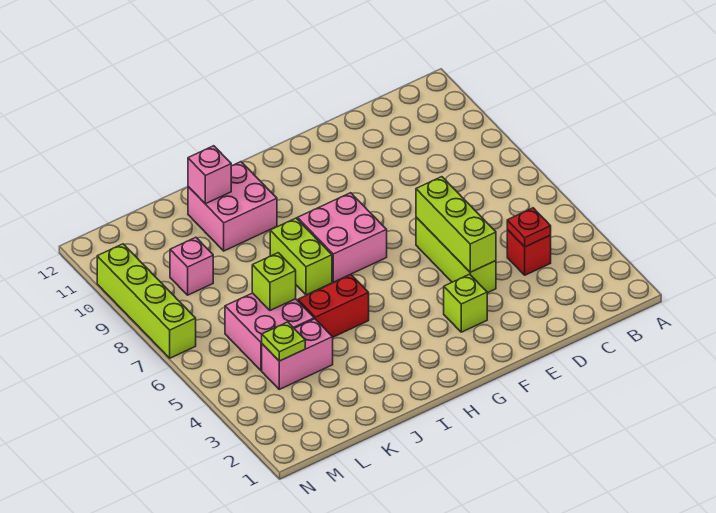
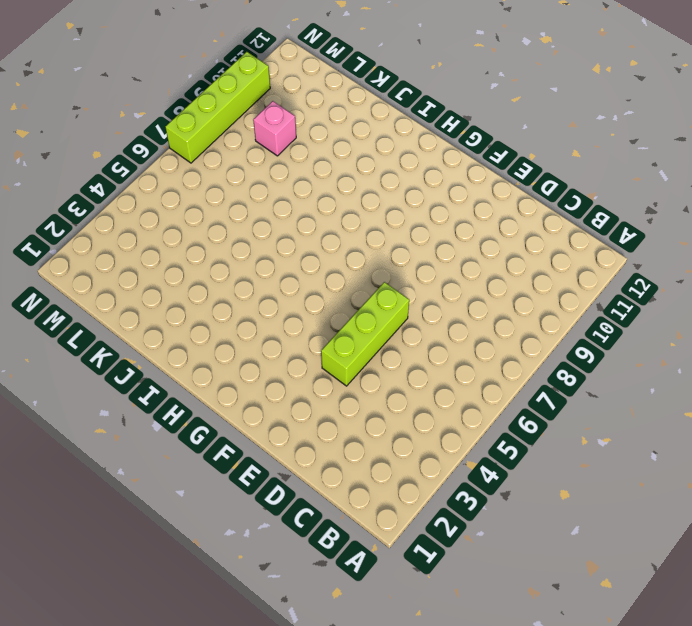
none -> red brick C4 level 1
none -> lime brick F3 level 1
none -> pink brick G7:H8 level 1

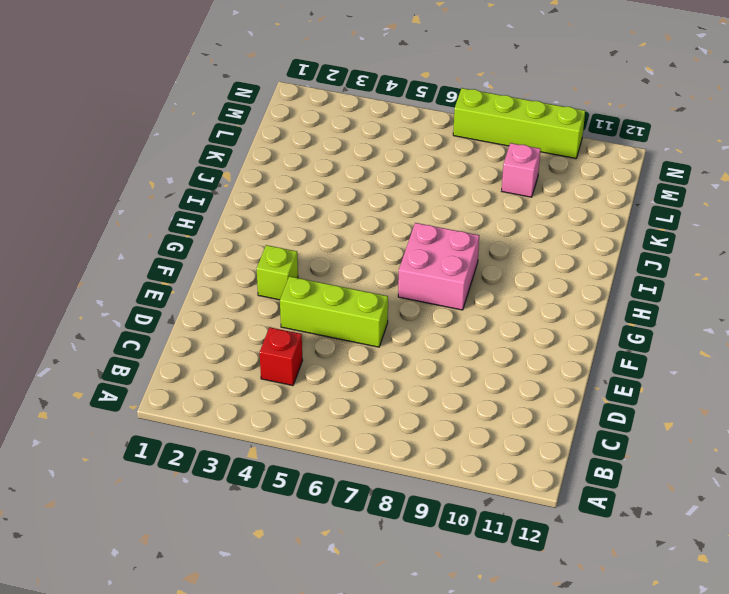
none -> red brick I5:J5 level 1
none -> lime brick I7:I8 level 1
none -> pink brick I10:J11 level 1

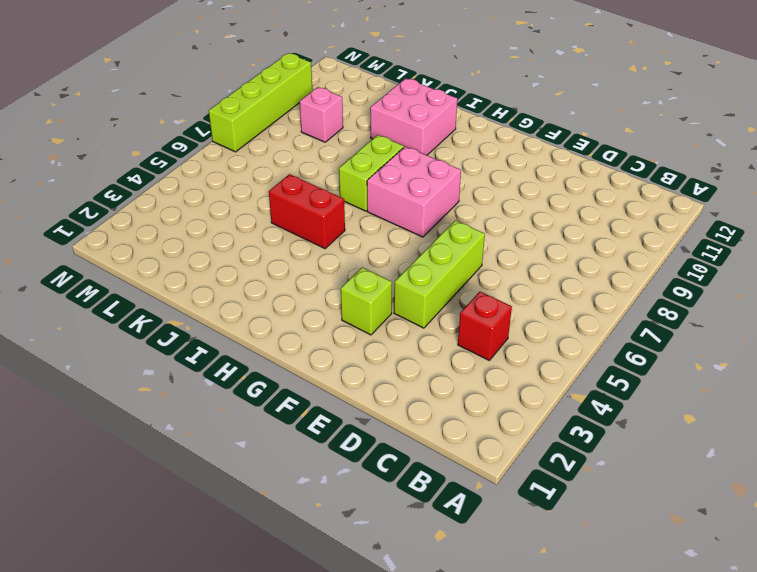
none -> pink brick K4:L4 level 1
none -> pink brick K5:L6 level 1
none -> red plate C4 level 2

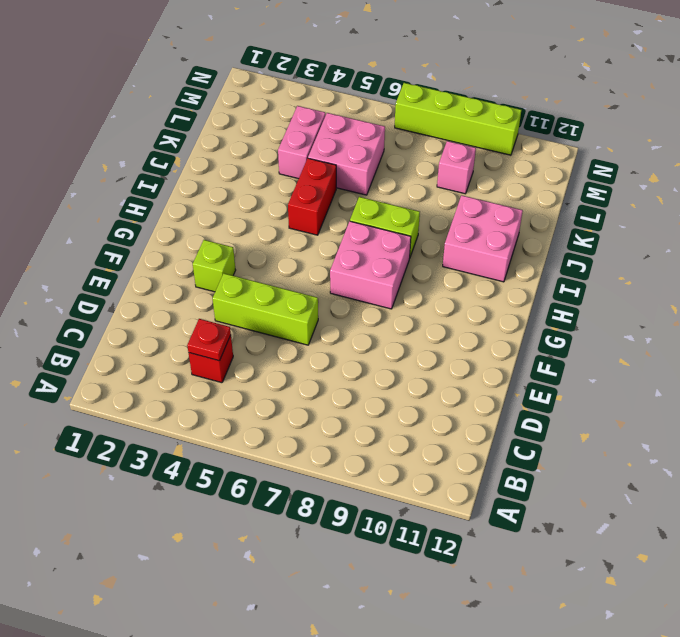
none -> lime brick E4:E6 level 2
none -> pink brick J11 level 2
none -> lime brick K6 level 2

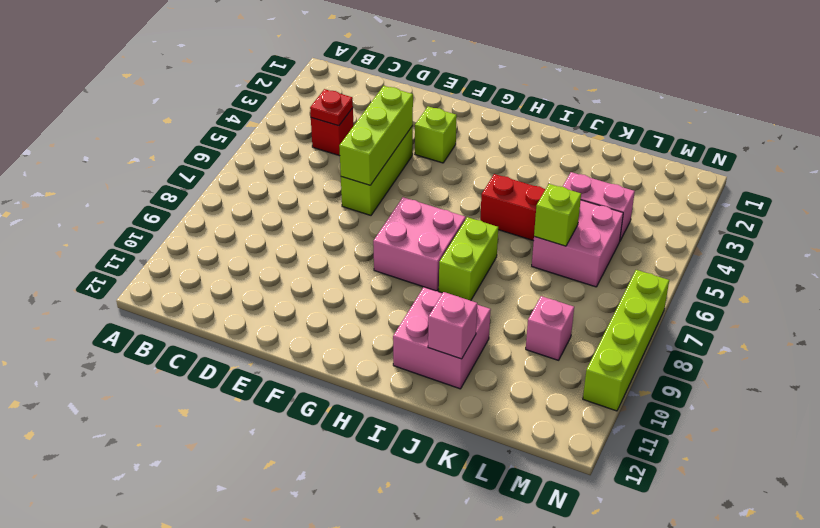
none -> lime plate L4 level 2

